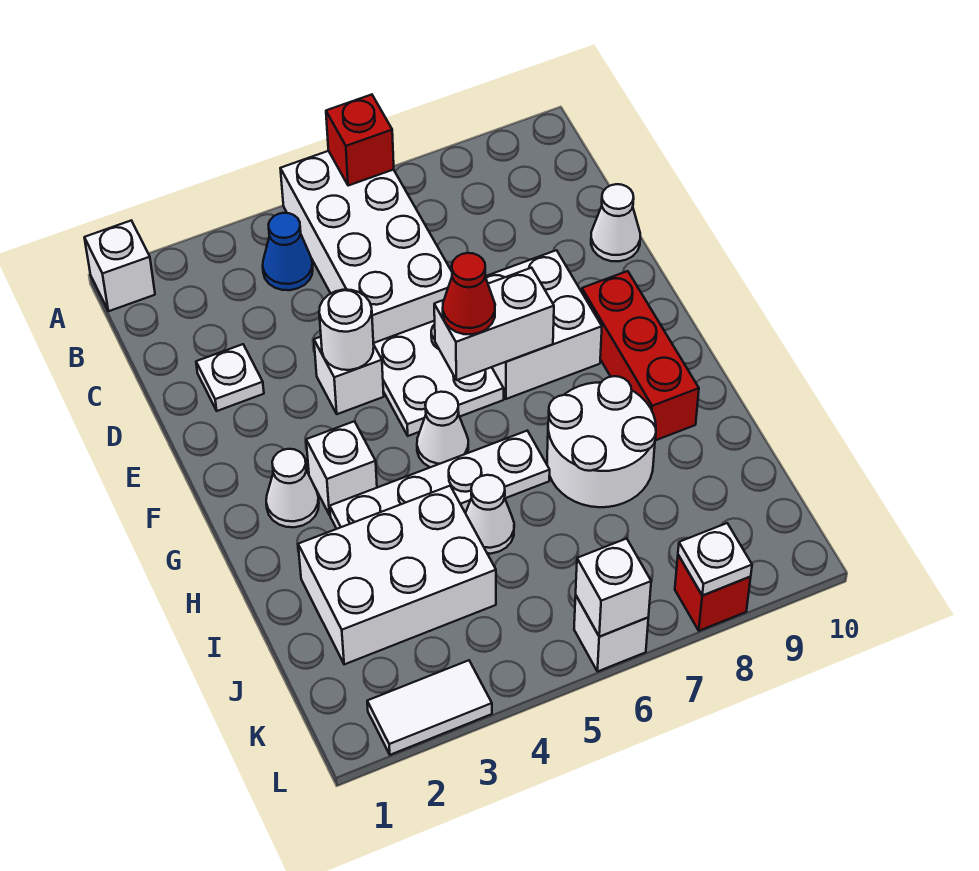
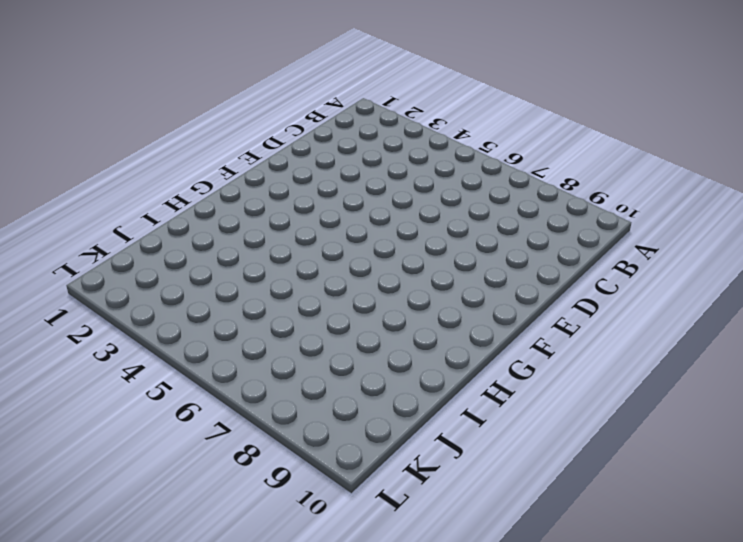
none -> white brick A1 level 1
none -> white brick A5:D6 level 1
none -> blue cone B4 level 1

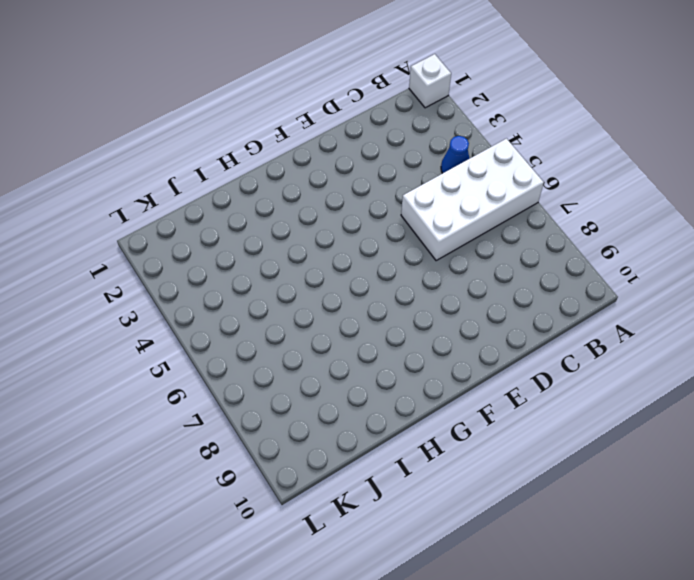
none -> white plate D2 level 1
none -> white cone D10 level 1
none -> white brick E4 level 1

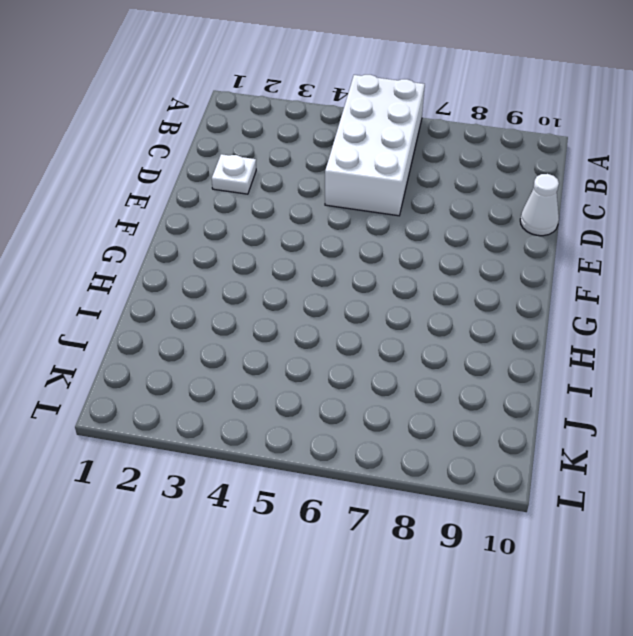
none -> white brick A1 level 1
none -> blue cone B4 level 1
none -> white brick E4 level 1

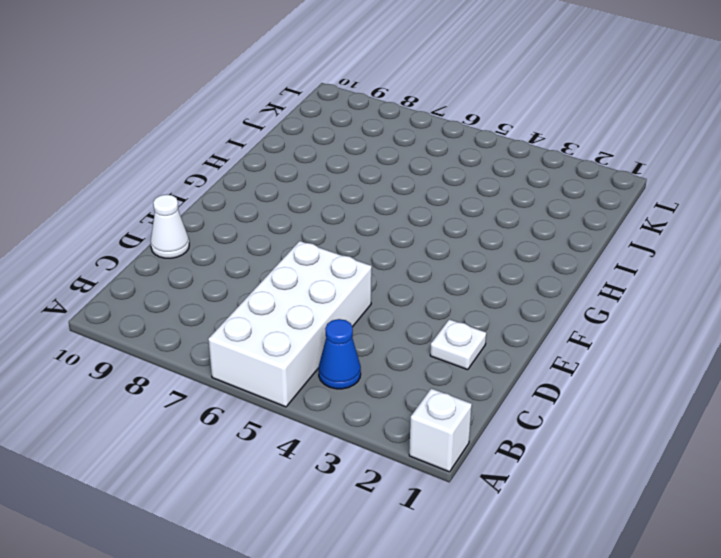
none -> white brick E4 level 1
none -> white plate E5:F6 level 1
none -> white brick E7:F8 level 1

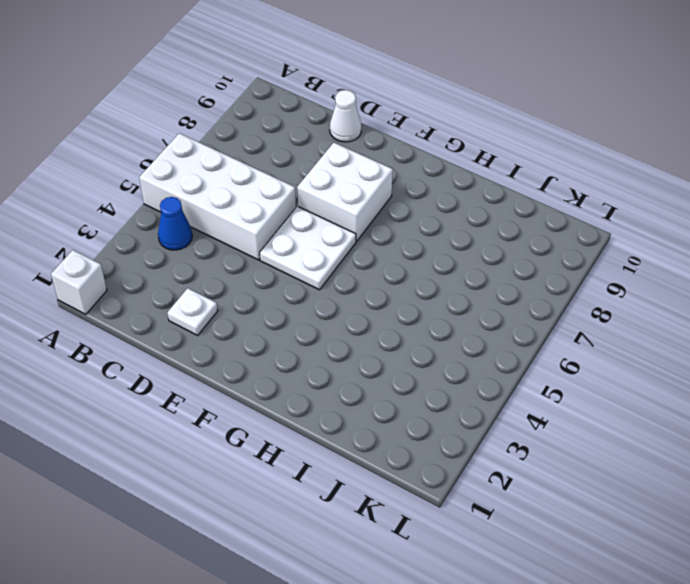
none -> white brick E4 level 1
none -> red brick F9:H9 level 1
none -> white cone G2 level 1

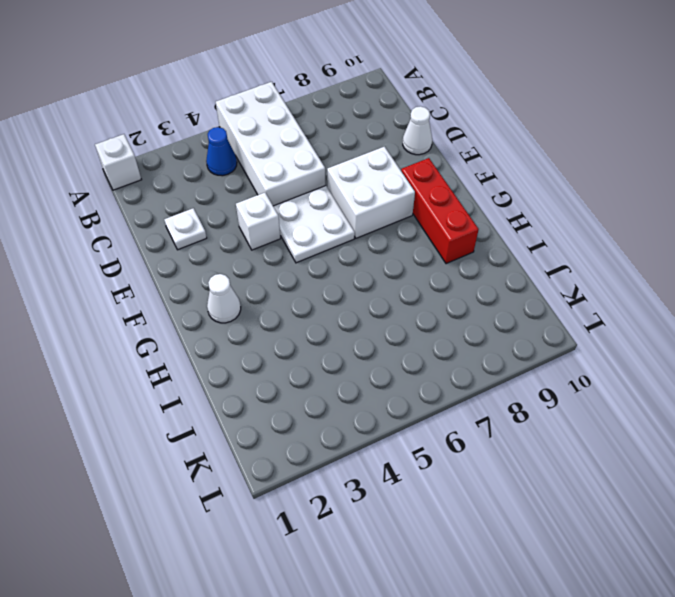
none -> white brick G3 level 1
none -> white cone G5 level 1
none -> white plate H3:H6 level 1

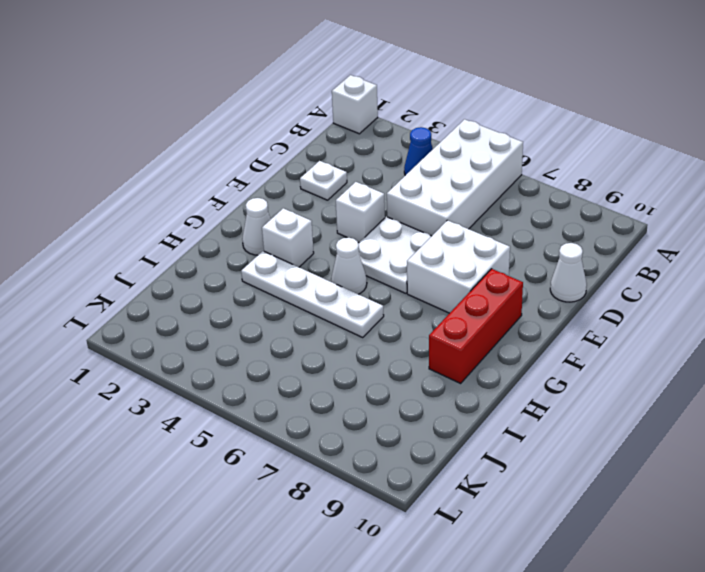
none -> white round brick H7:I8 level 1
none -> white brick I2:J4 level 1
none -> white cone I5 level 1

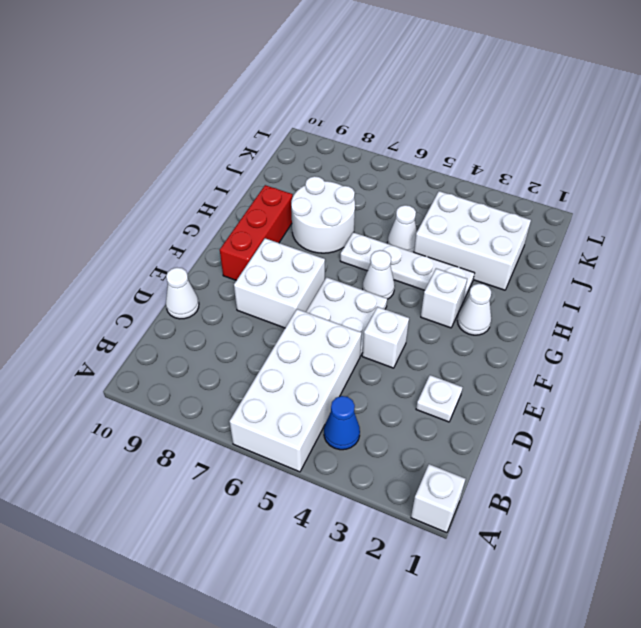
none -> white tile L2:L3 level 1
none -> white brick L6 level 1
none -> red brick L8 level 1

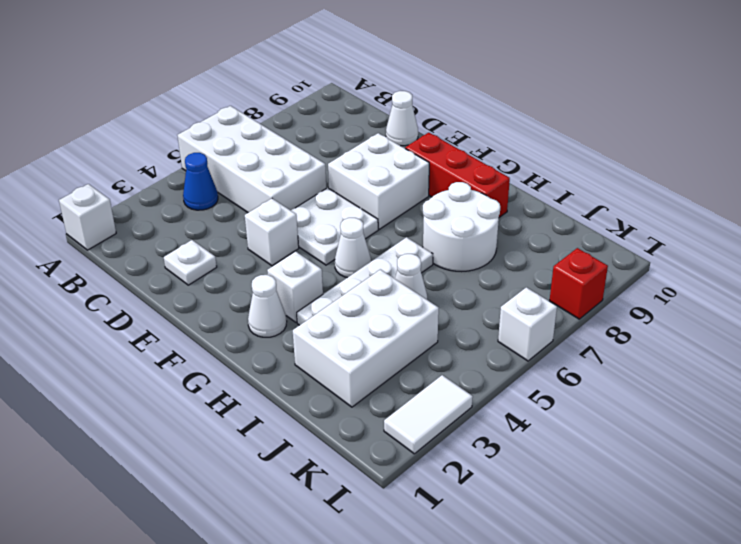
none -> red brick A6 level 2
none -> white round brick E4 level 2
none -> white brick F6:F7 level 2

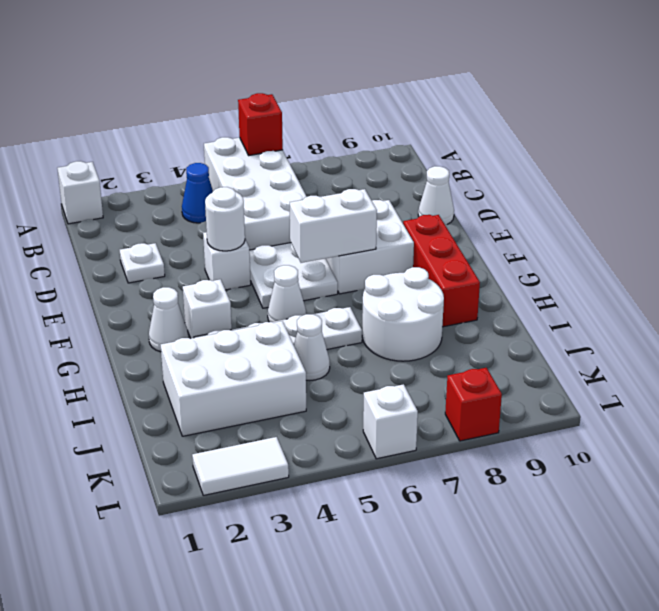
none -> white brick L6 level 2
none -> white plate L8 level 2
none -> red cone F6 level 3

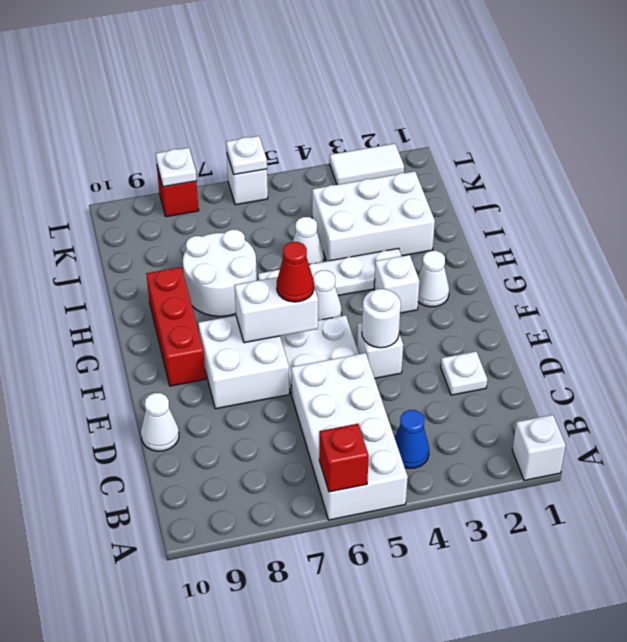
white plate L6 level 2 -> white brick L6 level 2

